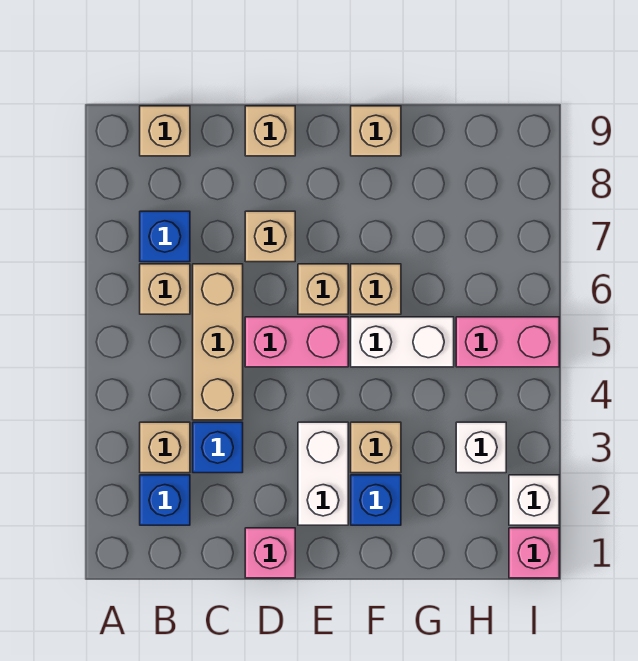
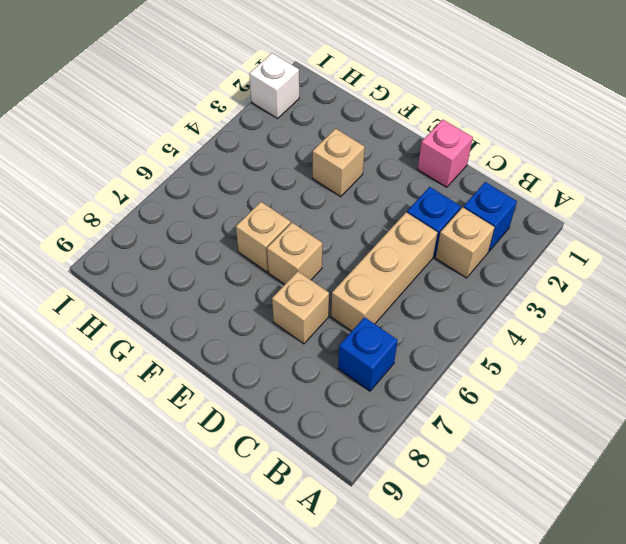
none -> tan brick B6 level 1
none -> tan brick B9 level 1
none -> pink brick D5:E5 level 1

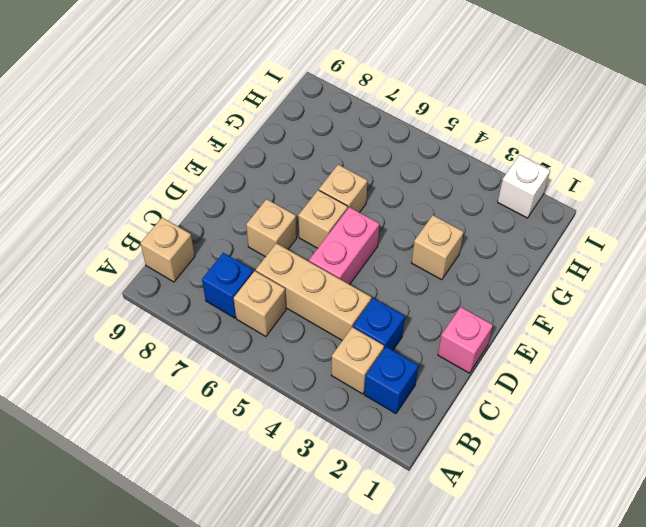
none -> tan brick D9 level 1
none -> white brick E2:E3 level 1
none -> blue brick F2 level 1

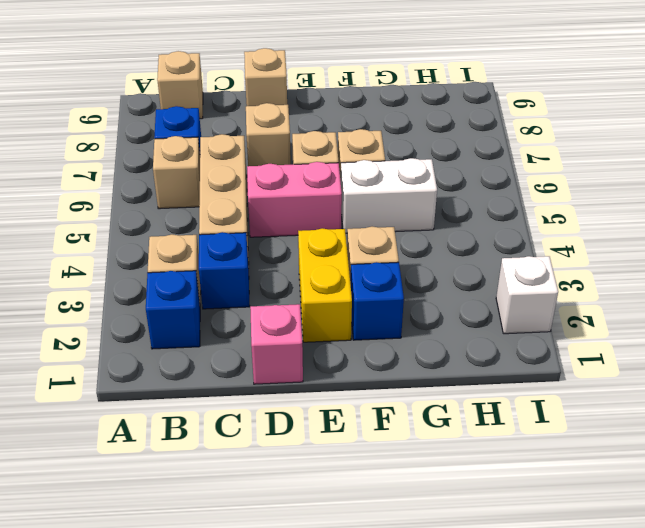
yellow brick E2:E3 level 1 -> white brick E2:E3 level 1
none -> tan brick F9 level 1
none -> white brick H3 level 1
none -> pink brick H5:I5 level 1

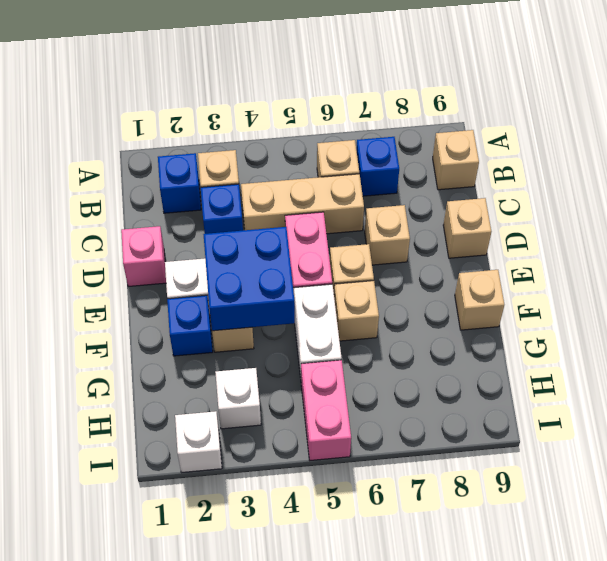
blue brick E3:F4 level 2 -> none
none -> pink brick I1 level 1

